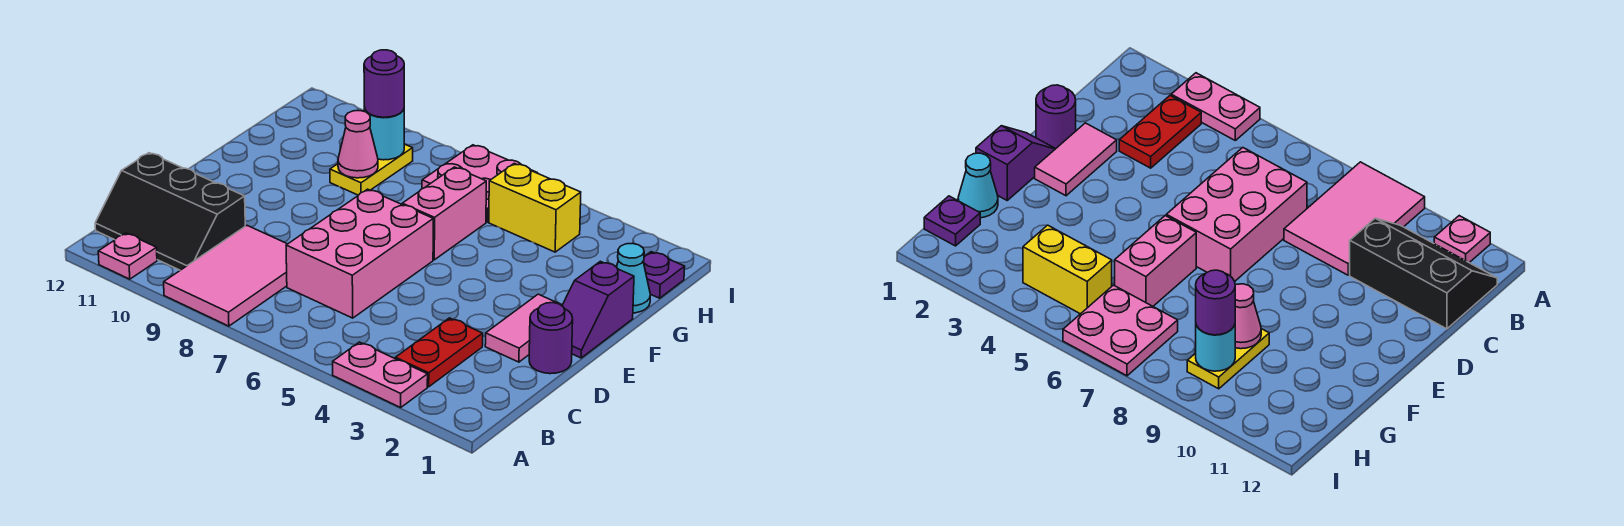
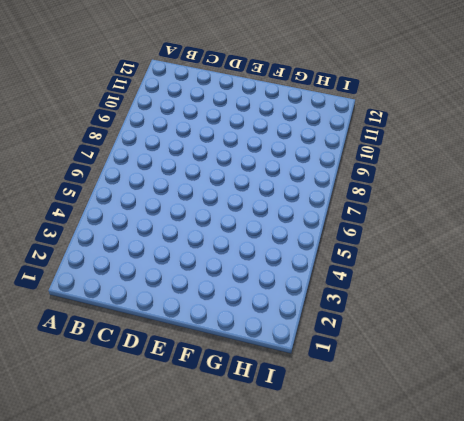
none -> pink plate A3:A4 level 1
none -> pink tile A8:C9 level 1
none -> pink plate A11 level 1

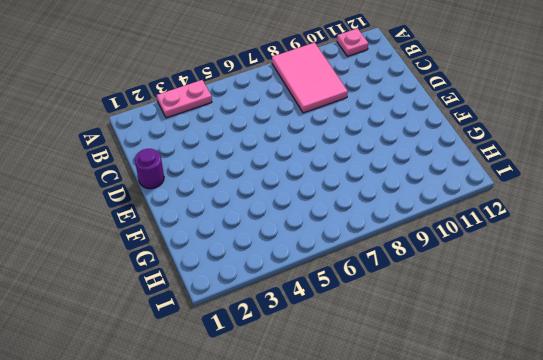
none -> red plate B3:C3 level 1
none -> black slope B10:C12 level 1 top C
none -> pink brick C6:E7 level 1

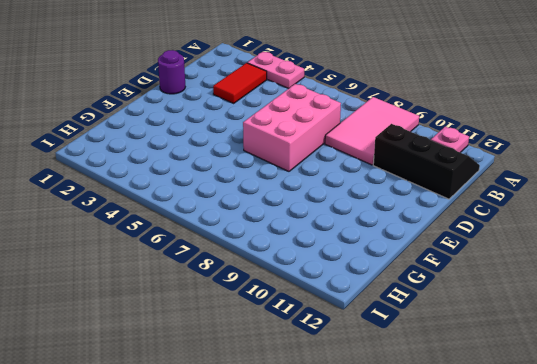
red tile B3:C3 level 1 -> red plate B3:C3 level 1
none -> pink tile D2:E2 level 1
none -> purple slope E1:F1 level 1 top F
none -> pink brick F6:G6 level 1

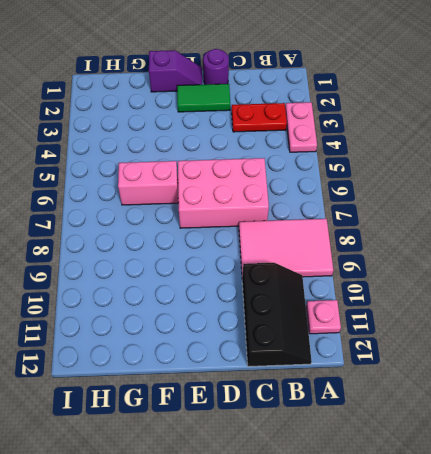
green tile D2:E2 level 1 -> pink tile D2:E2 level 1
none -> cyan cone G1 level 1
none -> yellow plate G9:H9 level 1
none -> purple plate H1 level 1

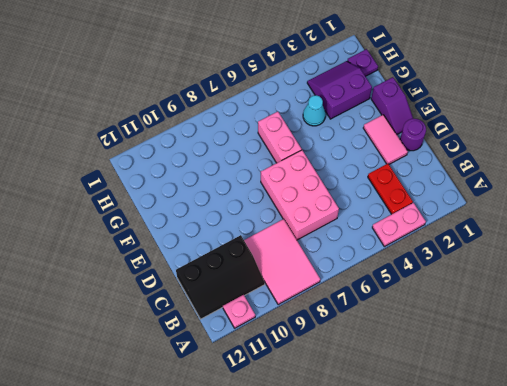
purple slope G2:H3 level 1 top G -> none
cyan cone G4 level 1 -> cyan cone G1 level 1
none -> yellow plate G9:H9 level 1
none -> yellow brick H4:H5 level 1
none -> pink plate H6:I7 level 1

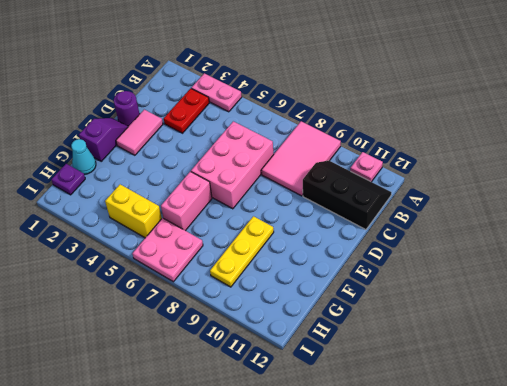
yellow plate F9:H9 level 1 -> yellow plate G9:H9 level 1
none -> pink cone G9 level 2
none -> cyan round brick H9 level 2
none -> purple round brick H9 level 3

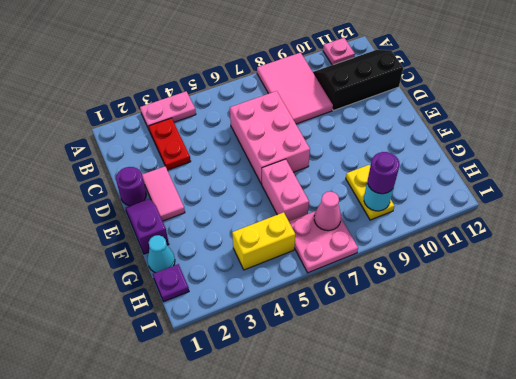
pink cone H7 level 2 -> pink cone G9 level 2

